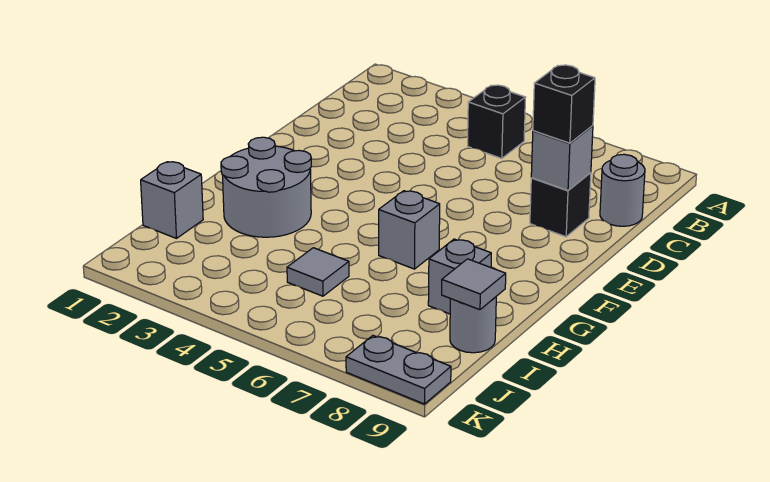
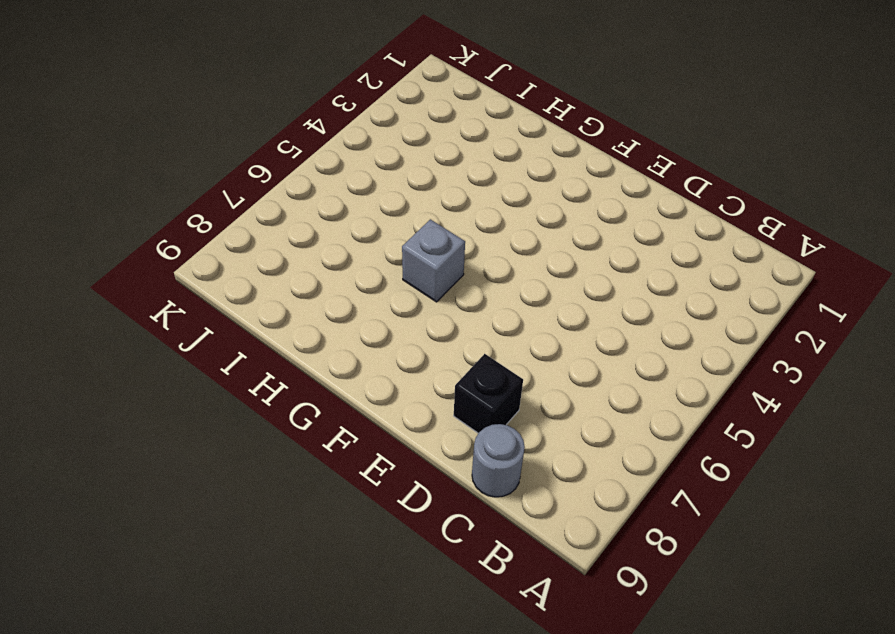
none -> black brick B5 level 1
none -> grey round brick G2:H3 level 1
none -> grey brick H8 level 1

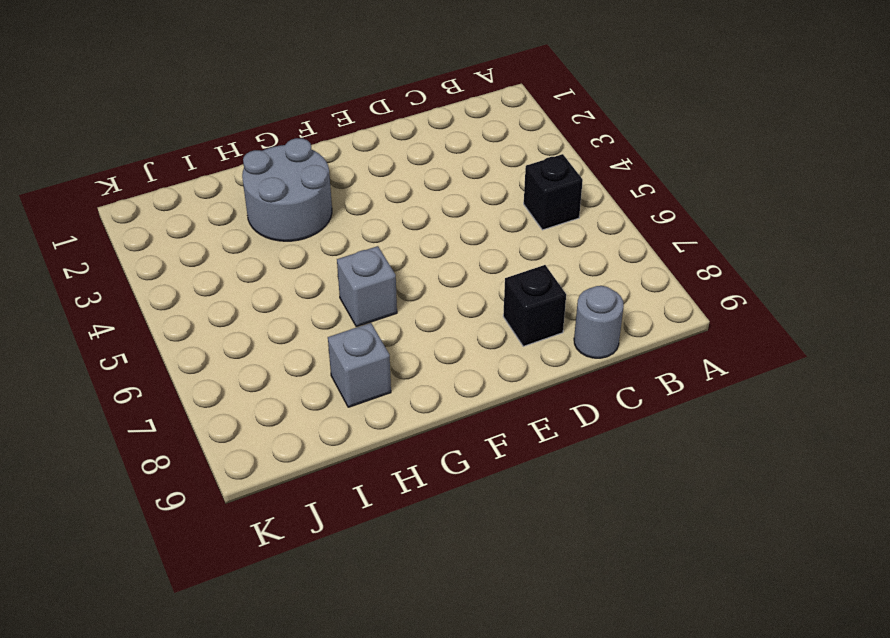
none -> grey brick I1 level 1
none -> grey tile I5 level 1
none -> grey round brick I9 level 1

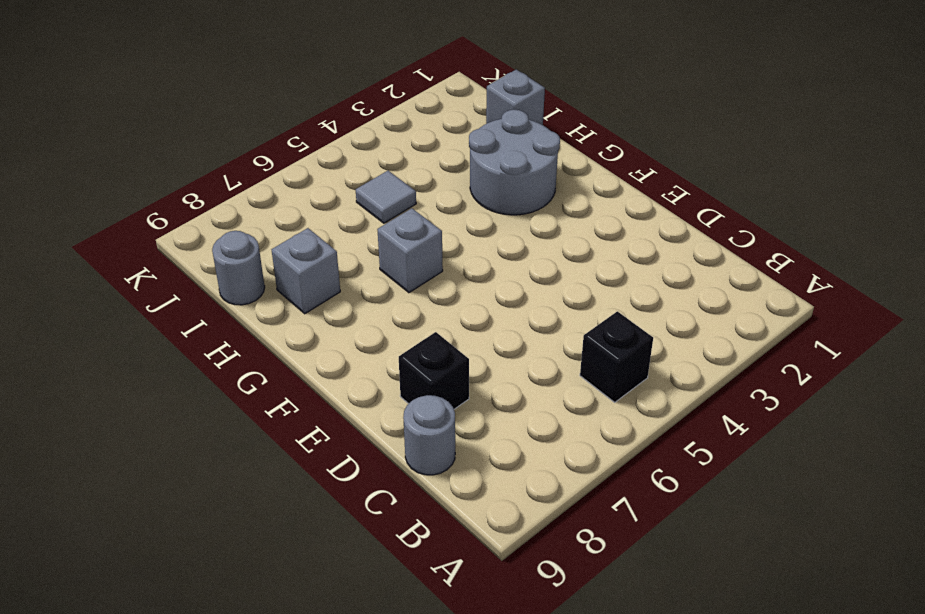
none -> grey plate K8:K9 level 1
none -> grey brick D8 level 2
none -> grey tile I9 level 2

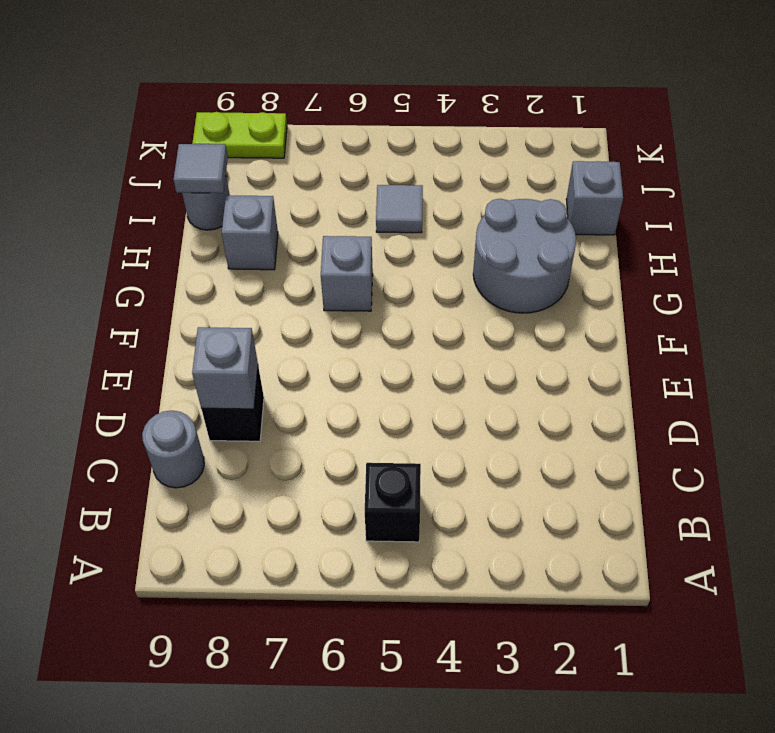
lime plate K8:K9 level 1 -> grey plate K8:K9 level 1
none -> black brick D8 level 3

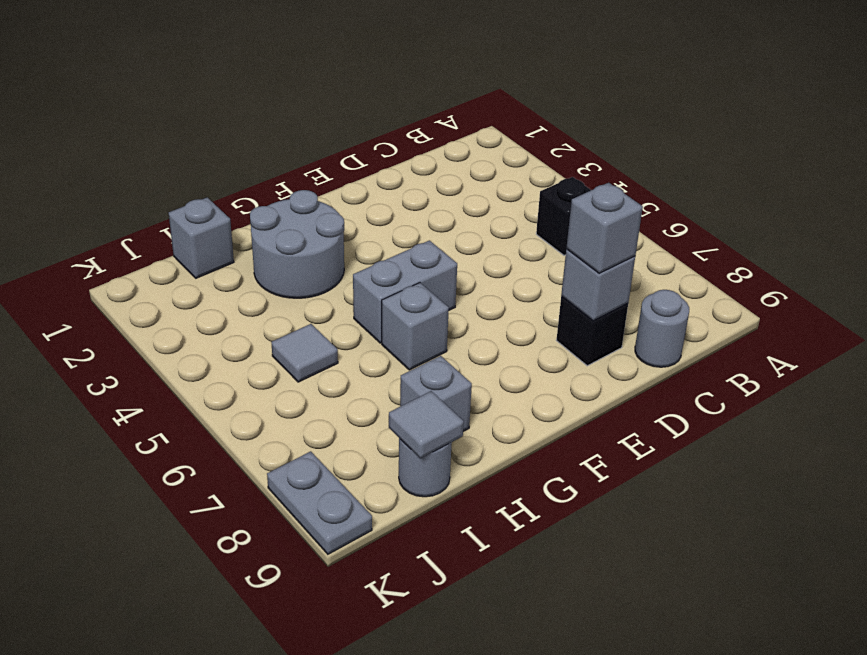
grey brick D8 level 3 -> black brick D8 level 3
grey brick F5:G5 level 1 -> none

